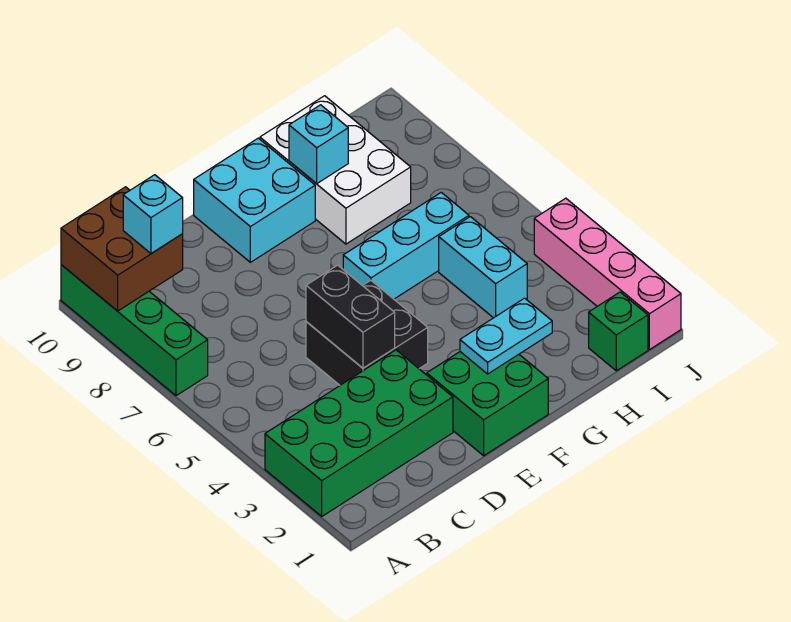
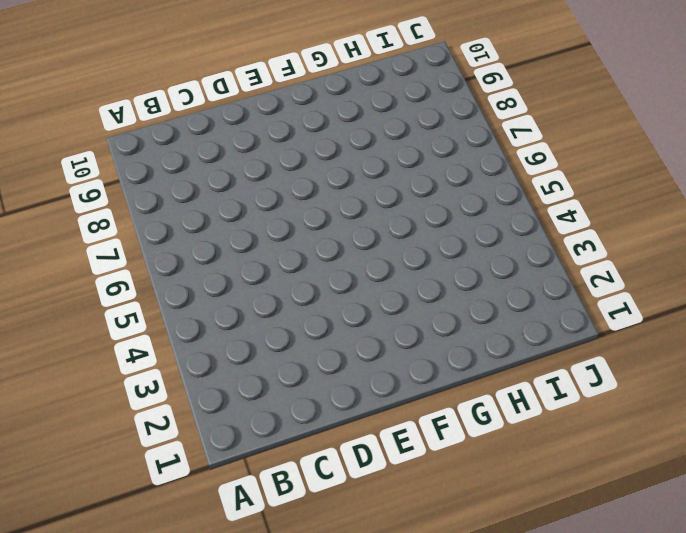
none -> green brick A2:D3 level 1
none -> green brick A7:A10 level 1
none -> black brick D4:E5 level 1

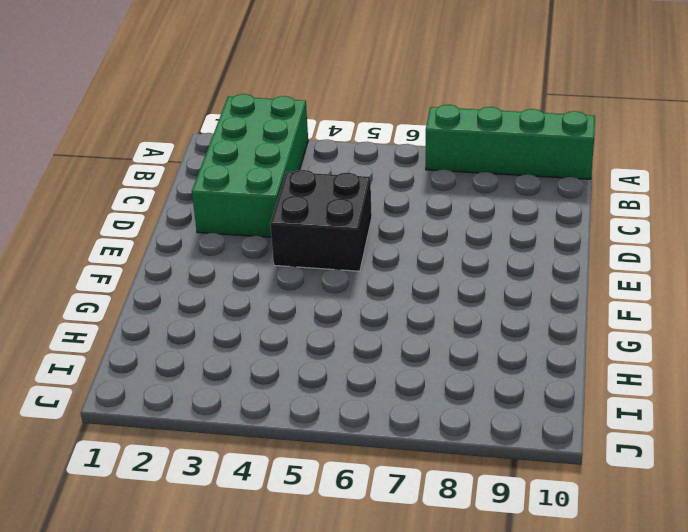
none -> green brick E1:F2 level 1
none -> cyan brick E9:F10 level 1
none -> cyan brick F6:H6 level 1

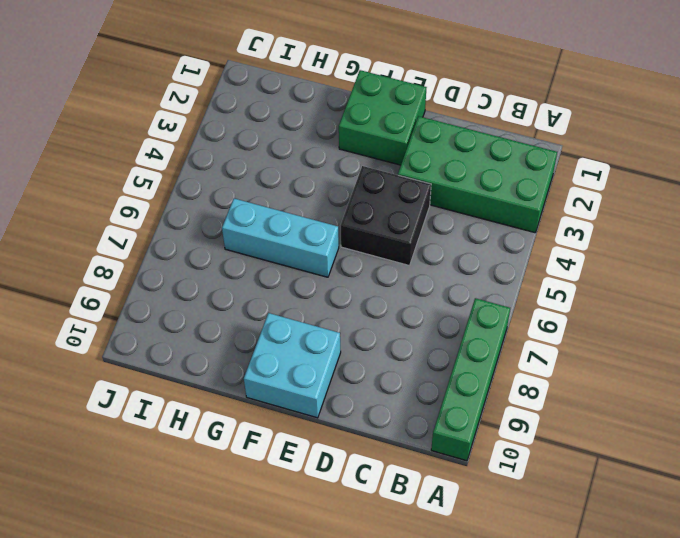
none -> white brick G8:H10 level 1
none -> cyan brick H4:H5 level 1
none -> green brick I1 level 1

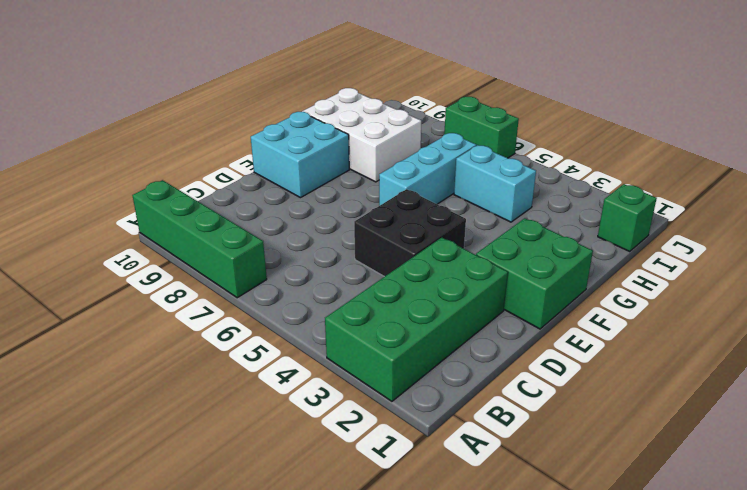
green brick J6:J7 level 1 -> none
none -> pink brick J1:J4 level 1
none -> brown brick A9:B10 level 2
none -> black brick D4:D5 level 2

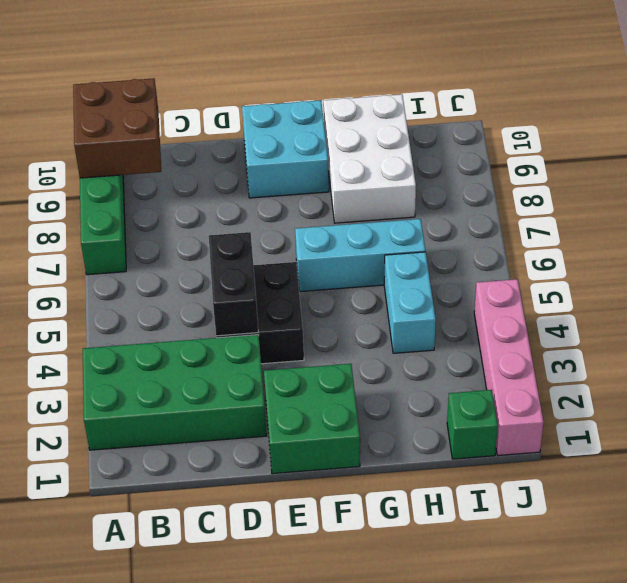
none -> cyan plate F2:G2 level 2
none -> cyan brick G9 level 2
none -> cyan brick B9 level 3

